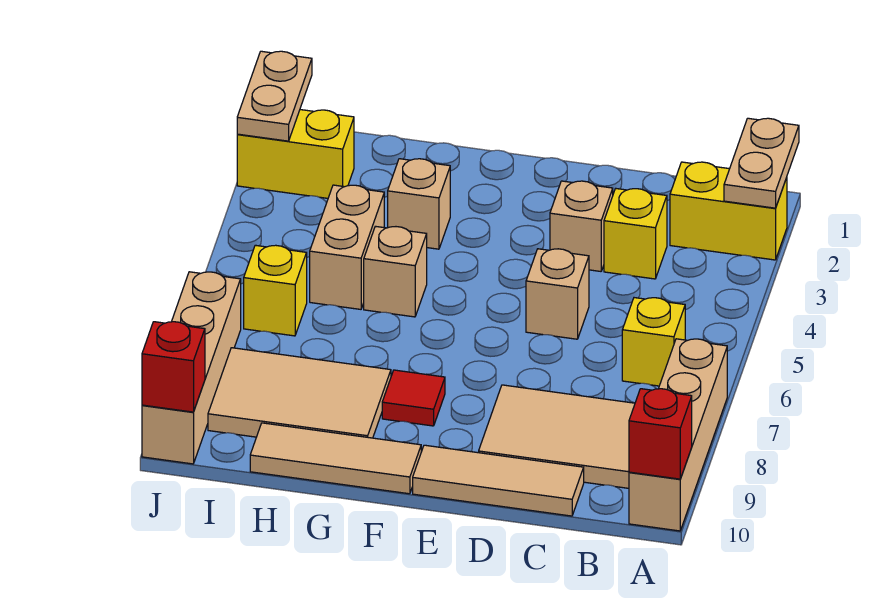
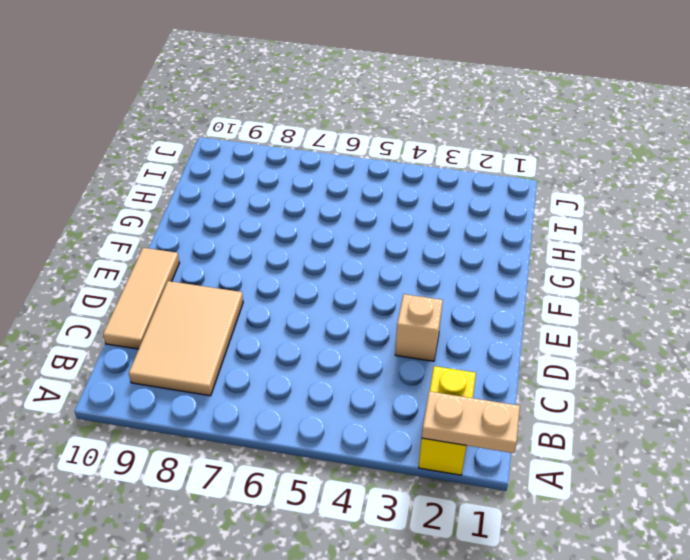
none -> tan brick A7:A10 level 1
none -> yellow brick B6 level 1
none -> yellow brick C3 level 1

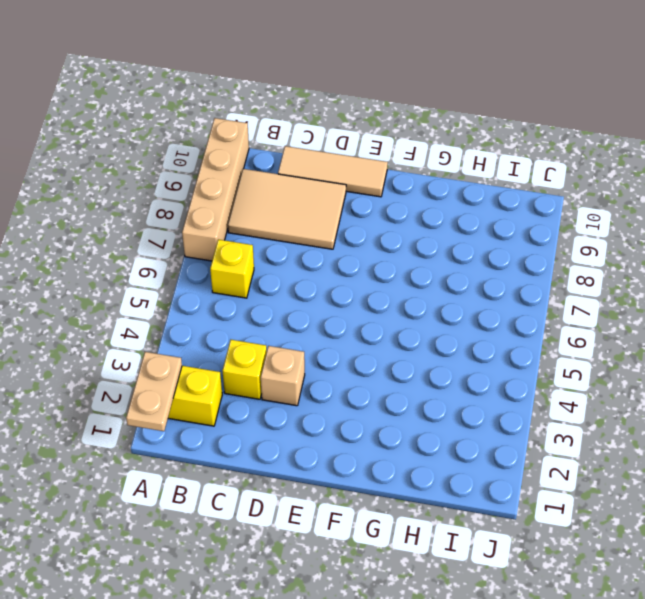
none -> tan brick D5 level 1
none -> red tile F8 level 1
none -> tan tile F10:H10 level 1

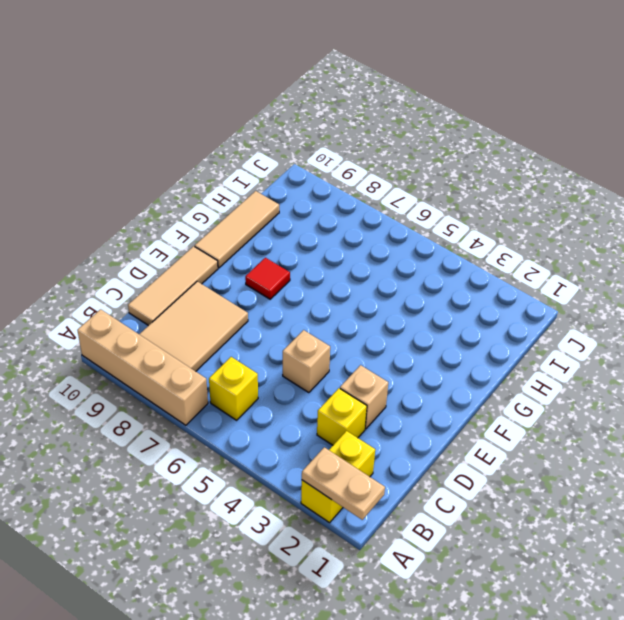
none -> tan brick G3 level 1
none -> tan brick G5 level 1
none -> tan tile G8:I9 level 1

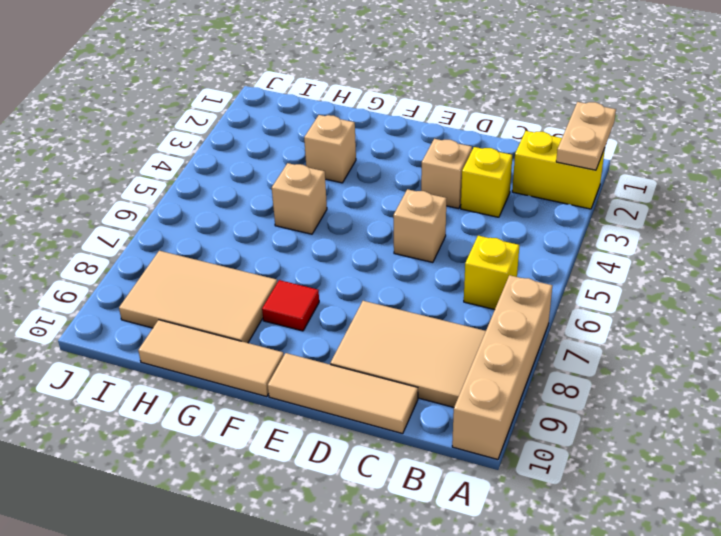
none -> tan brick H4:H5 level 1
none -> yellow brick I2:J2 level 1
none -> yellow brick I6 level 1

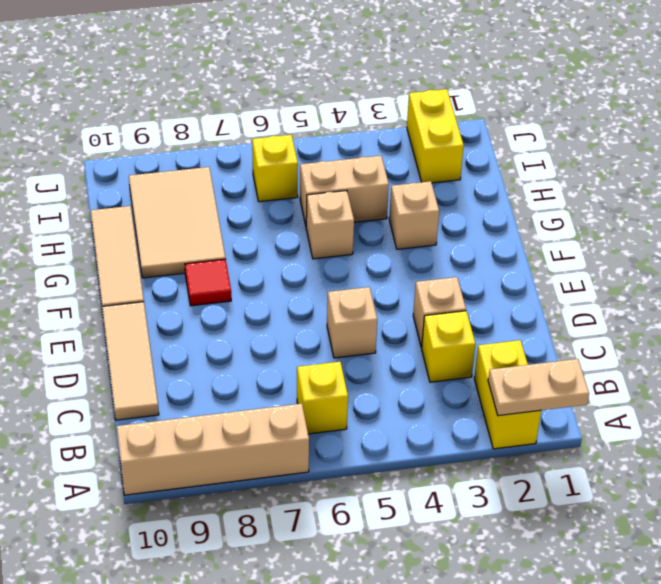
none -> tan tile B8:D9 level 1
none -> tan brick J7:J10 level 1
none -> red brick A10 level 2

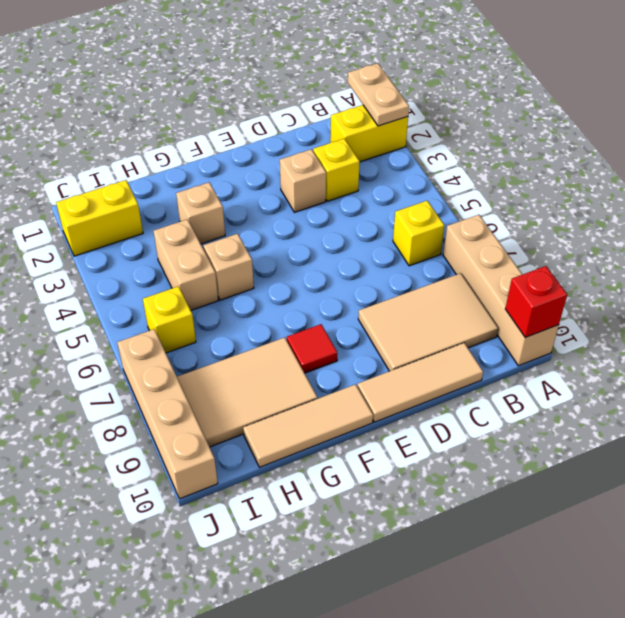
none -> tan brick D5 level 1
none -> tan plate J1:J2 level 2
none -> red brick J10 level 2

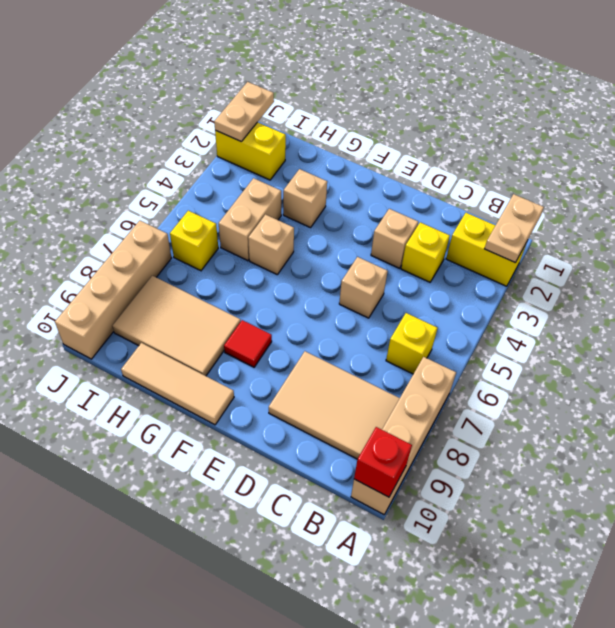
none -> tan tile C10:E10 level 1
none -> red brick J10 level 2

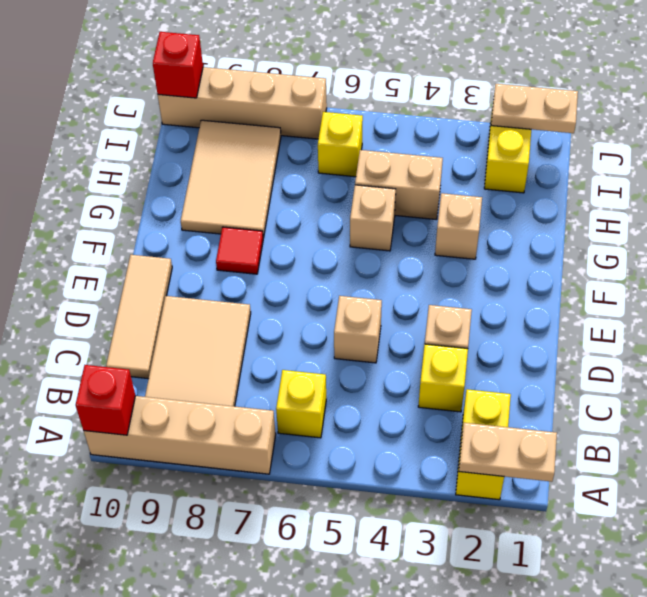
none -> tan tile F10:H10 level 1

